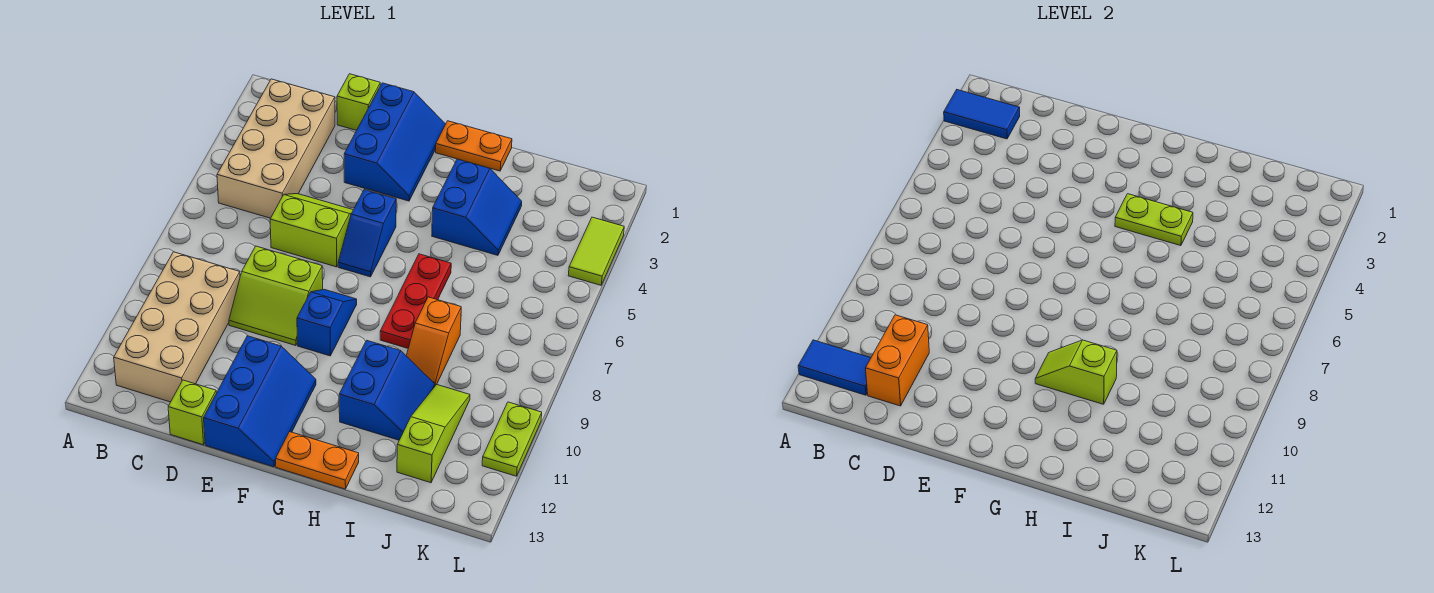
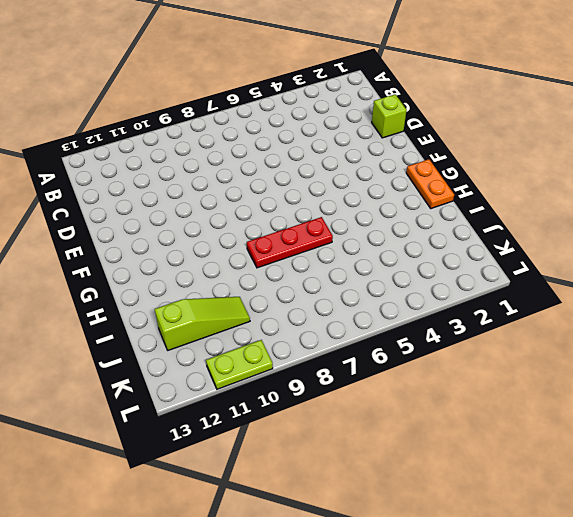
none -> tan brick B2:C5 level 1
none -> tan brick B9:C12 level 1
none -> lime slope D5:E6 level 1 top 6

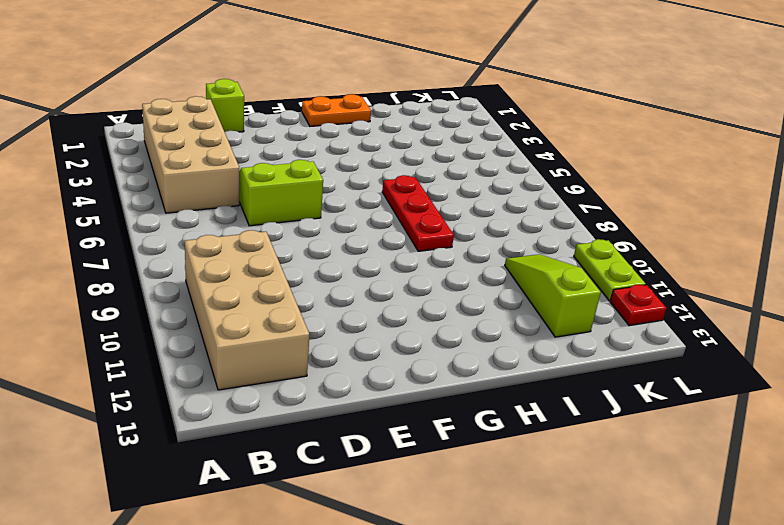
red plate L12 level 1 -> none
none -> lime slope D8:E9 level 1 top 8
none -> lime brick D13 level 1
none -> blue slope E1:F3 level 1 top E

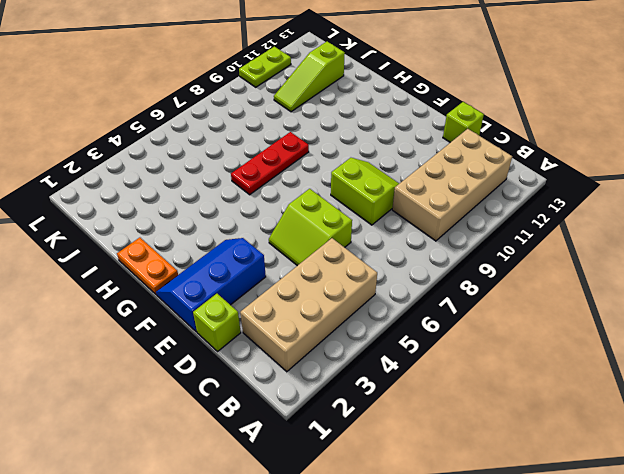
none -> blue slope E11:F13 level 1 top E
none -> blue slope F5:F6 level 1 top 5
none -> blue slope F8:F9 level 1 top 9

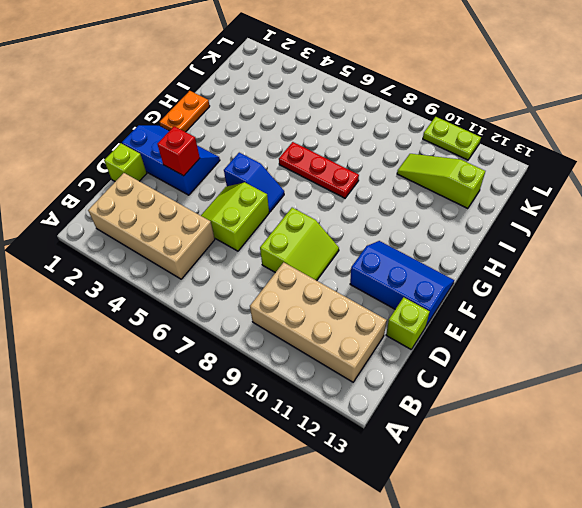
red brick E3 level 2 -> none
none -> blue slope F8:F9 level 1 top 9
none -> orange plate G13:H13 level 1
none -> blue slope H3:I4 level 1 top H

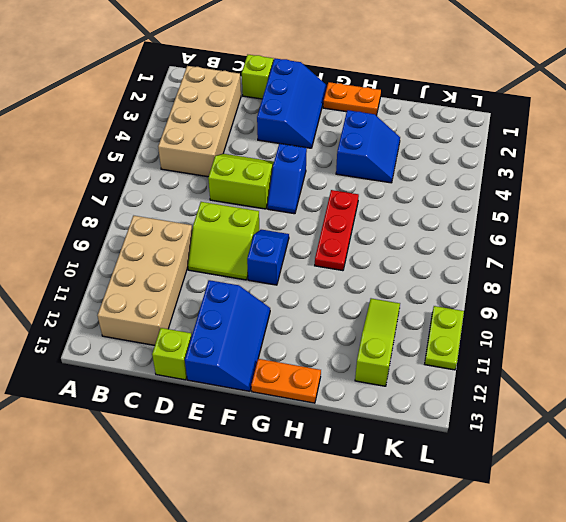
none -> blue slope H10:I11 level 1 top H
none -> orange slope I8:I9 level 1 top 8
none -> lime tile L3:L4 level 1

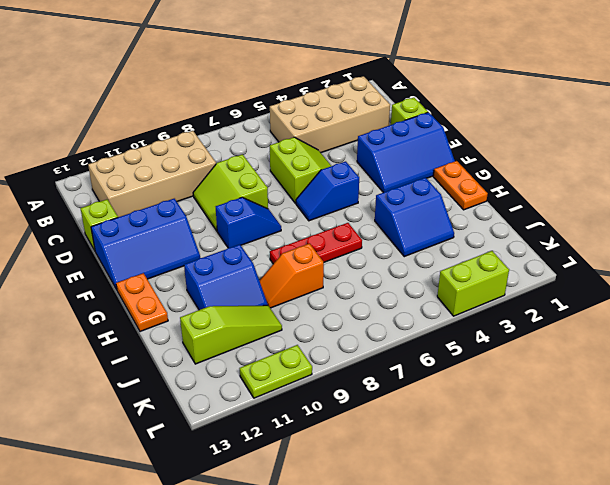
lime brick L3:L4 level 1 -> lime tile L3:L4 level 1
none -> blue tile A2:B2 level 2
none -> blue tile A12:B12 level 2
none -> orange brick C11:C12 level 2

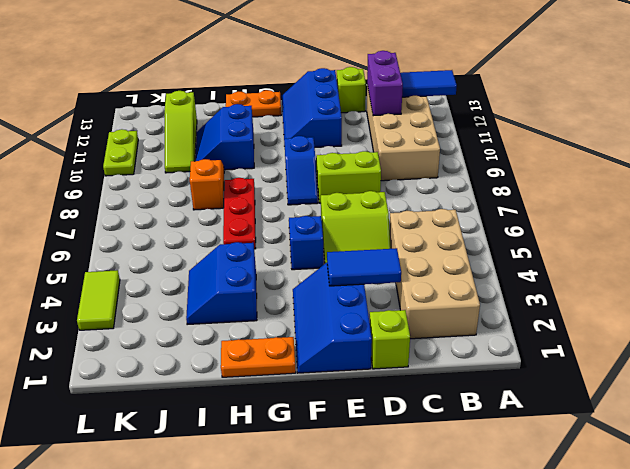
purple brick C11:C12 level 2 -> orange brick C11:C12 level 2
blue tile D3:E3 level 2 -> blue tile A2:B2 level 2
none -> lime plate G4:H4 level 2
none -> lime slope G10:H10 level 2 top H

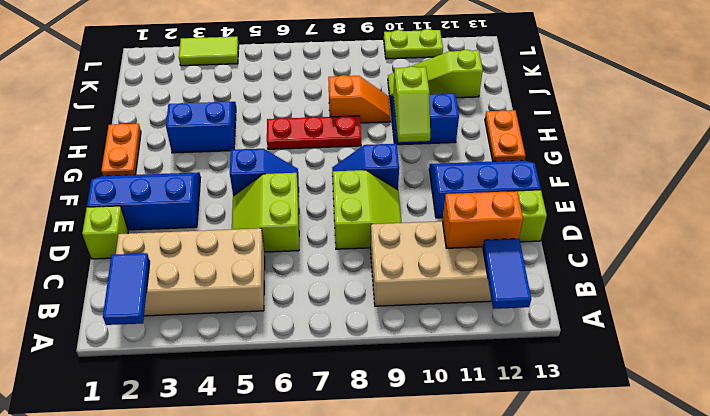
none -> lime plate G4:H4 level 2

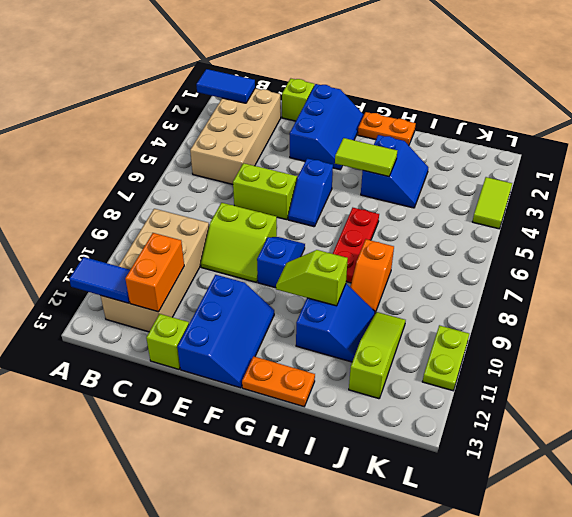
lime tile G4:H4 level 2 -> lime plate G4:H4 level 2

